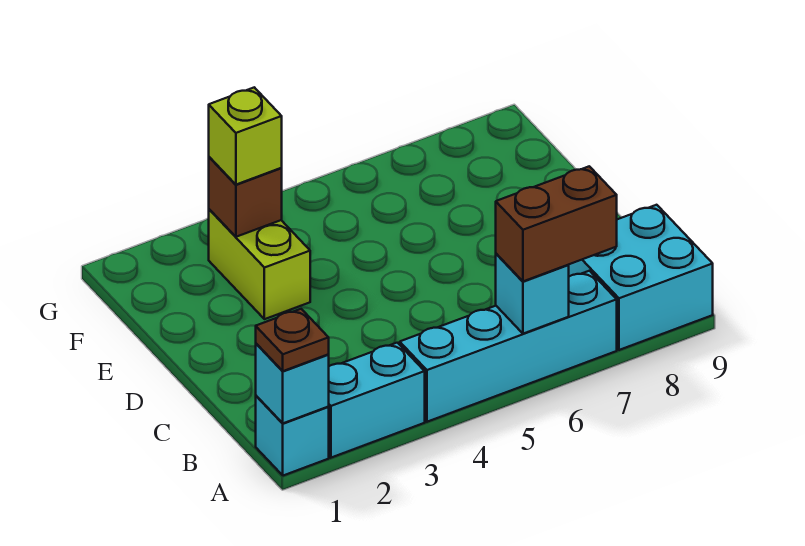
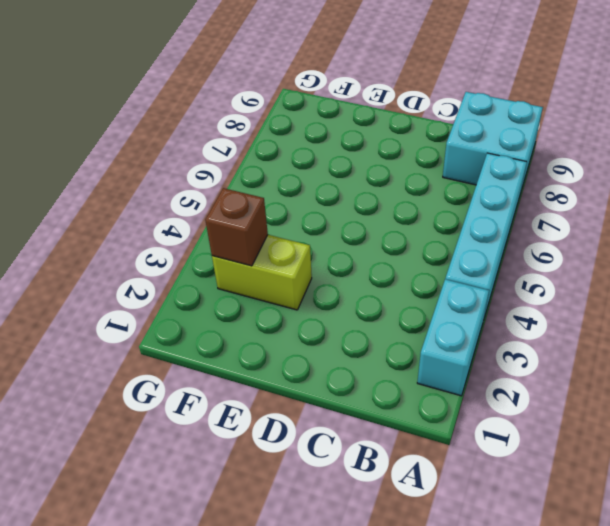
none -> cyan brick A1 level 1
none -> cyan brick A1 level 2

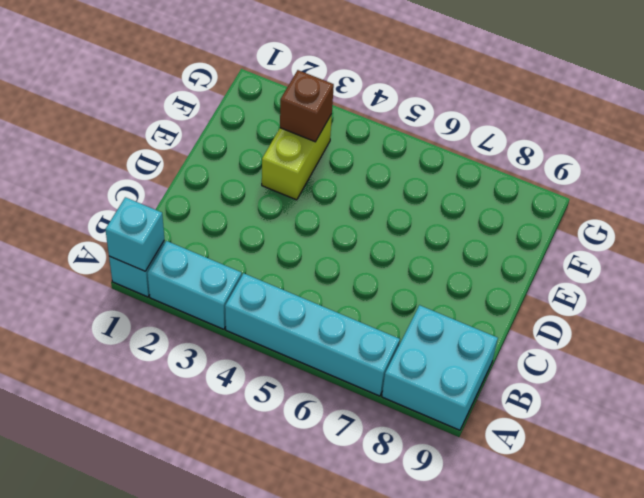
none -> cyan brick A6 level 2
none -> brown plate A1 level 3

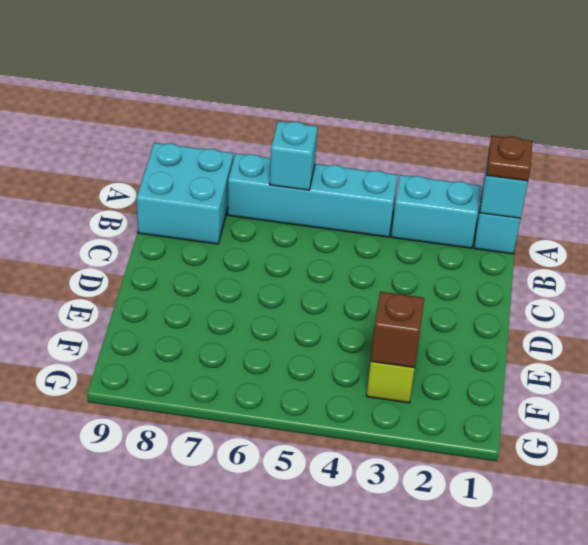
none -> brown brick A6:A7 level 3
none -> lime brick F3 level 3

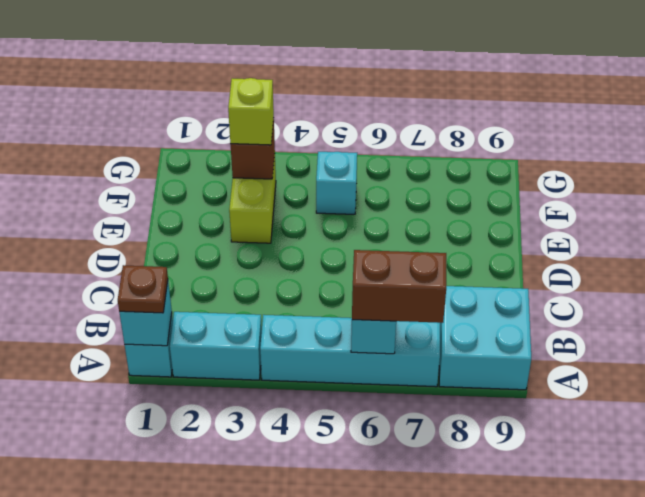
cyan brick F5 level 1 -> none

